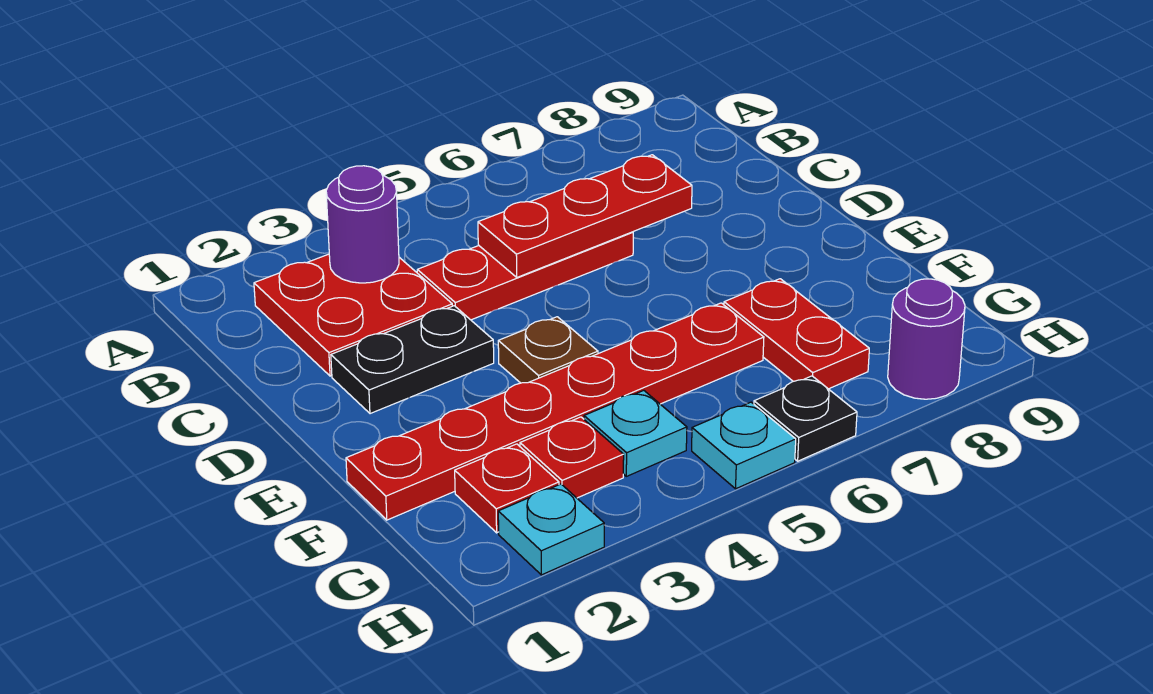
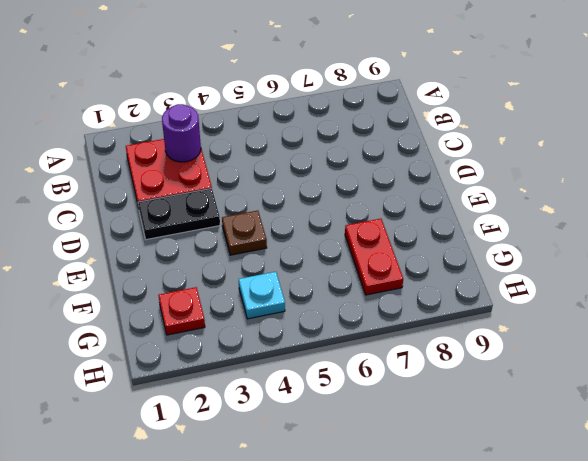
none -> red plate C4:C6 level 1
none -> red plate F1:F6 level 1
none -> red plate G3 level 1

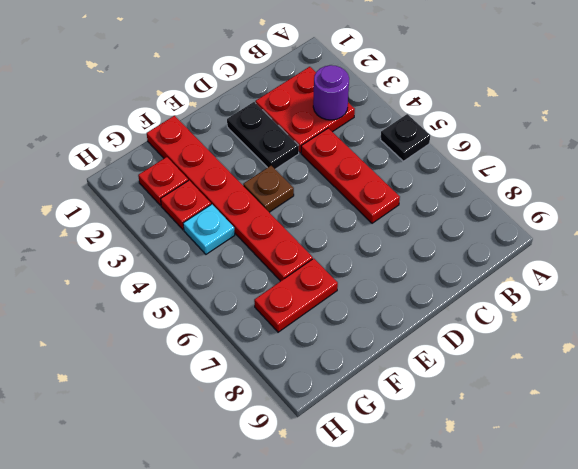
black plate A5 level 1 -> black plate H6 level 1
none -> cyan plate H2 level 1
none -> cyan plate H5 level 1
none -> purple round brick H8 level 1

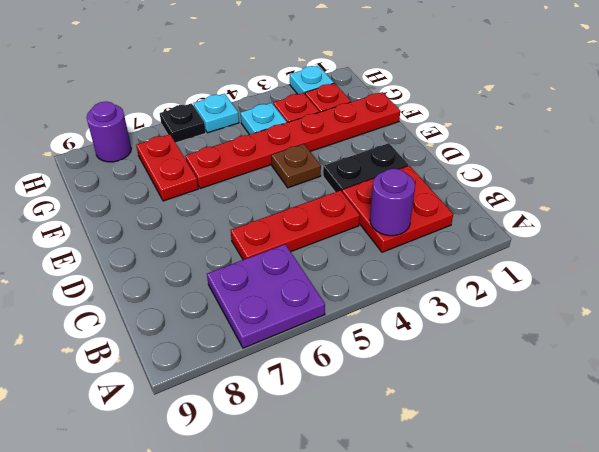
purple plate A6:B7 level 1 -> none
none -> red plate C5:C7 level 2

